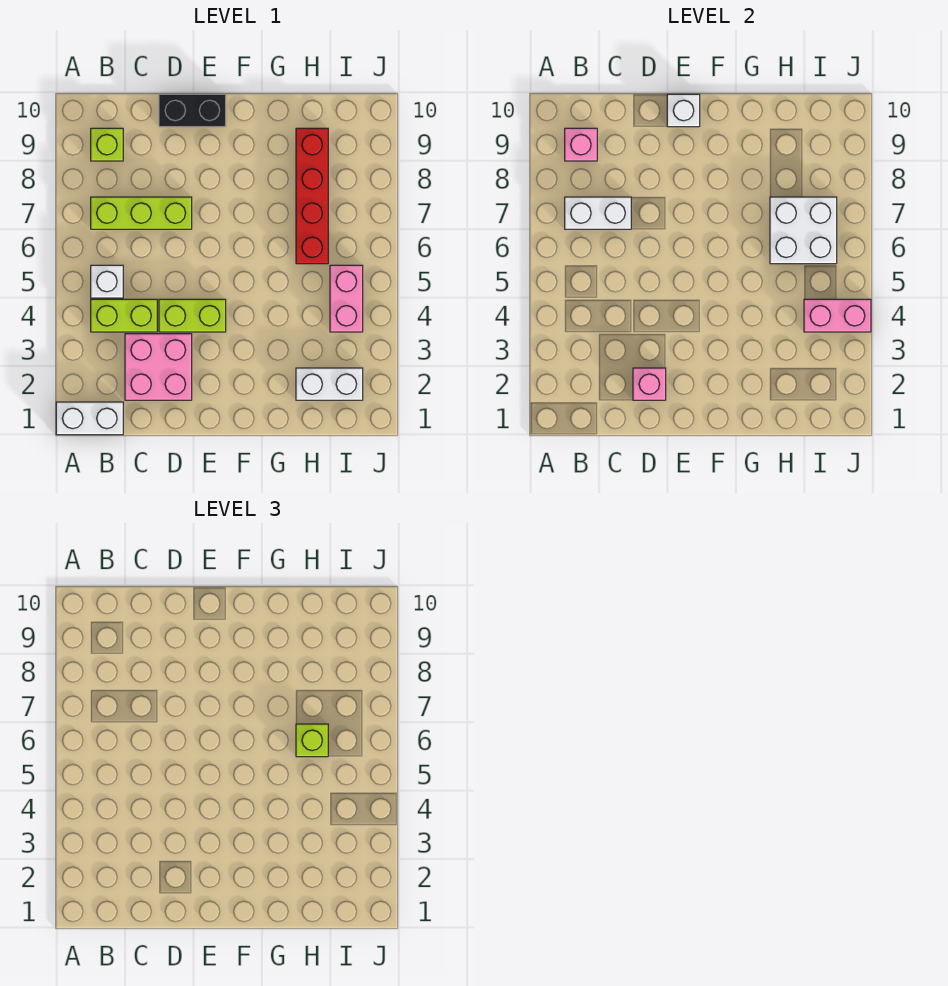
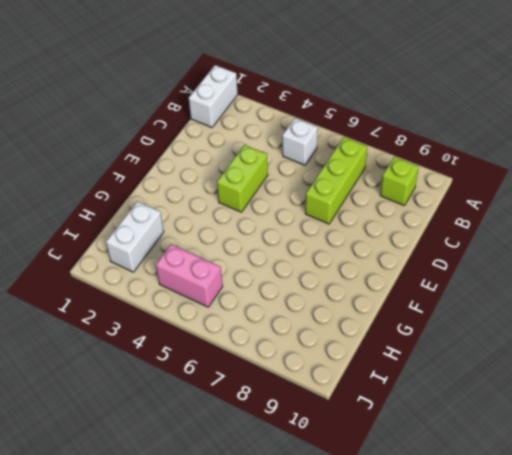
none -> lime brick B4:C4 level 1
none -> pink brick C2:D3 level 1
none -> black brick D10:E10 level 1

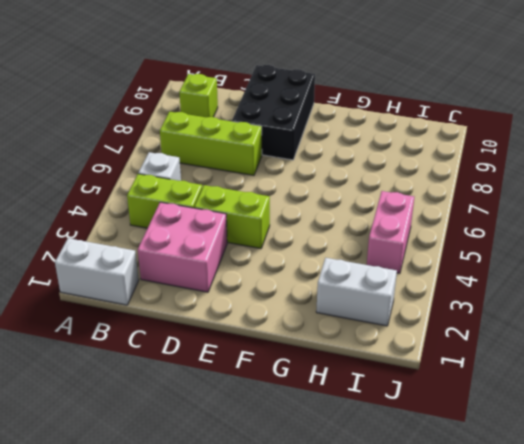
black brick D8:E10 level 1 -> black brick D10:E10 level 1
none -> red brick H6:H9 level 1
none -> white brick B7:C7 level 2
none -> pink brick B9 level 2

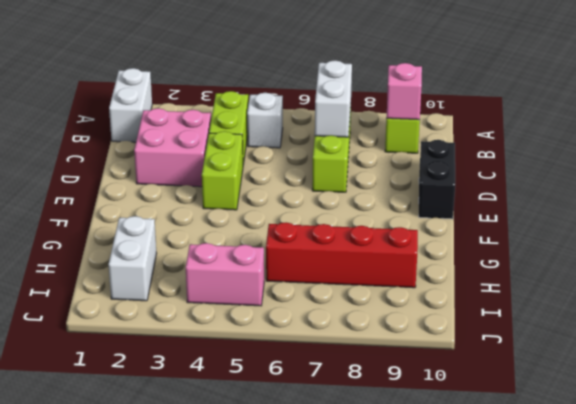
none -> pink brick D2 level 2
none -> white brick E10 level 2
none -> white brick H6:I7 level 2

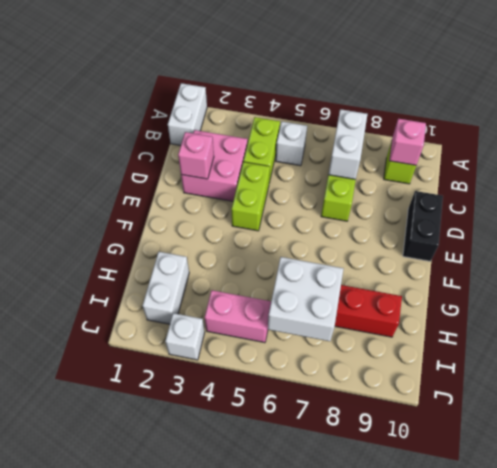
white brick J3 level 1 -> white brick E10 level 2
none -> pink brick I4:J4 level 2
none -> lime brick H6 level 3

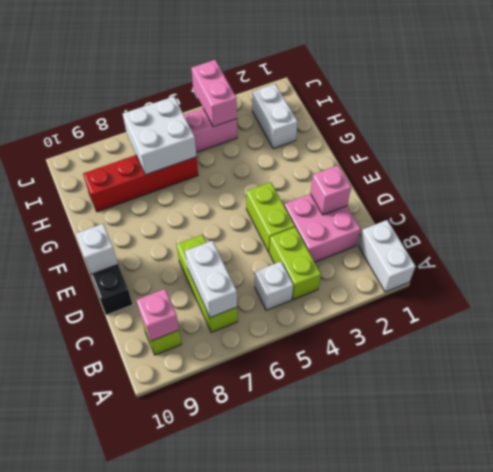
none -> lime brick H6 level 3

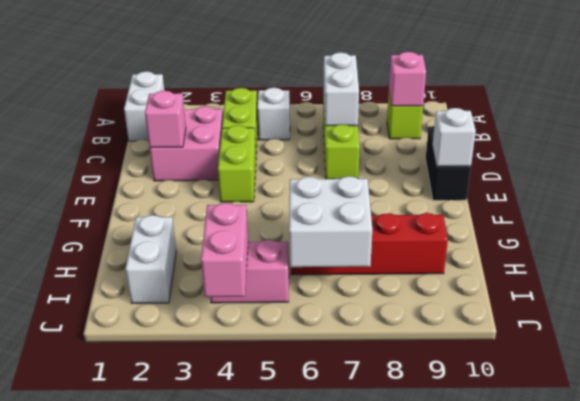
none -> lime brick H6 level 3

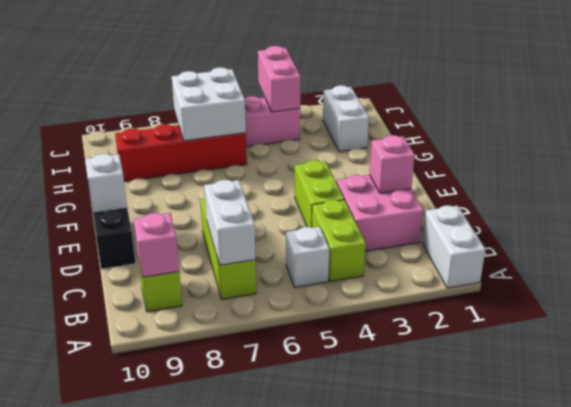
none -> lime brick H6 level 3

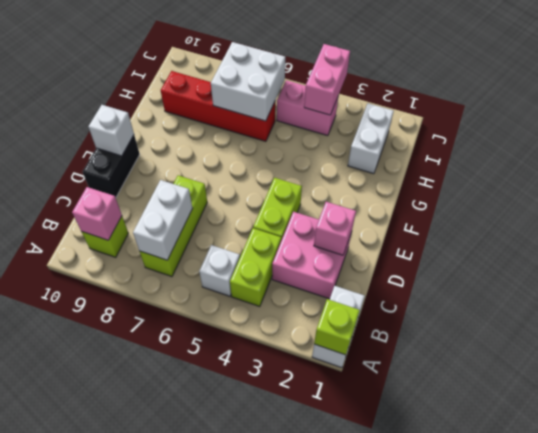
lime brick A1 level 2 -> lime brick H6 level 3

